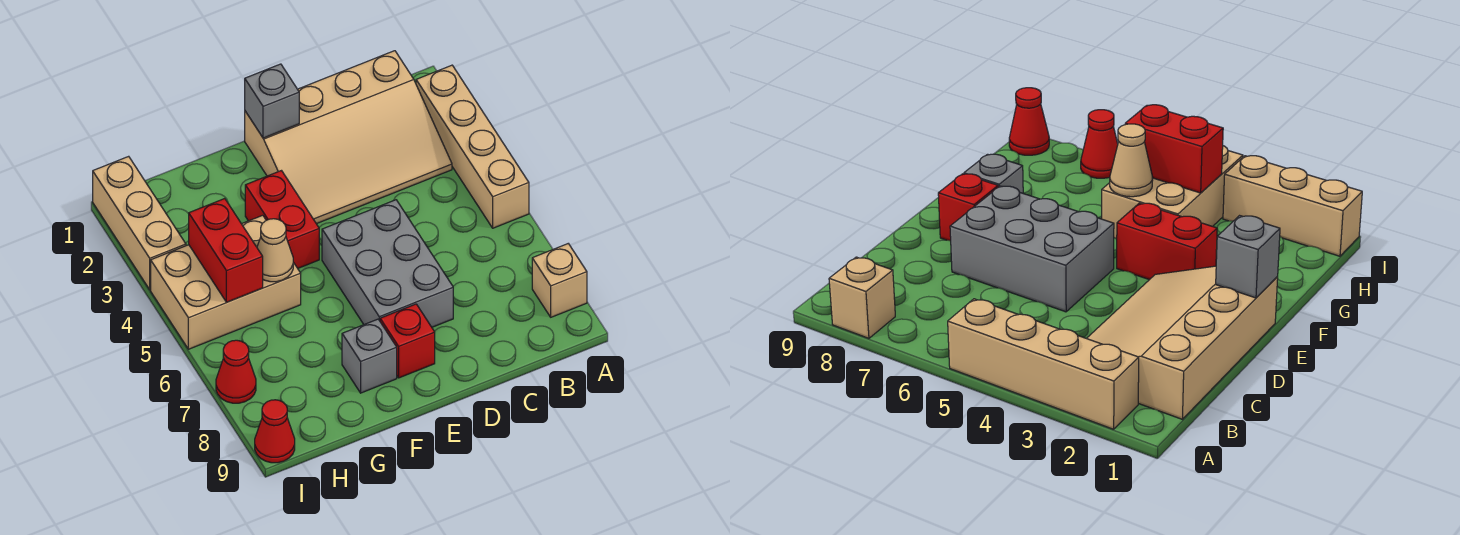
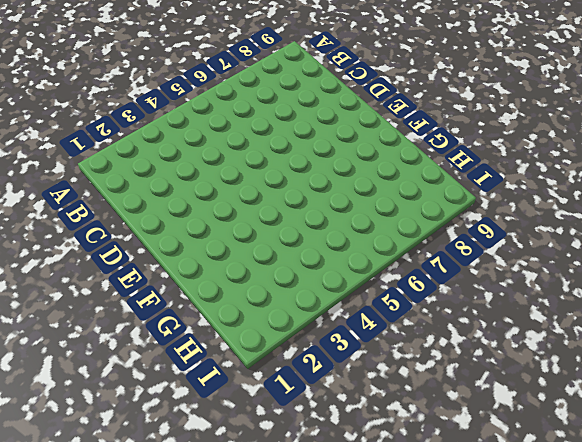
none -> tan brick A2:A5 level 1
none -> tan brick A8 level 1
none -> tan slope B1:E3 level 1 top 1

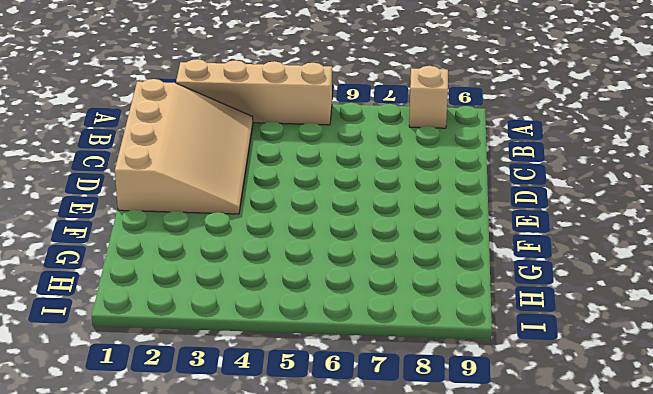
none -> grey brick D5:E7 level 1
none -> red brick E8 level 1
none -> red brick F3:F4 level 1

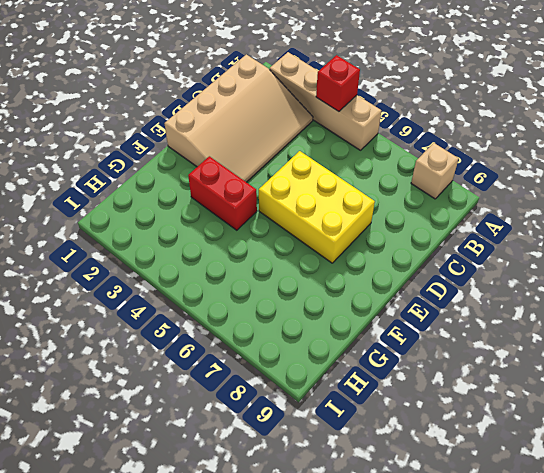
red brick A4 level 2 -> red brick E8 level 1
yellow brick D5:E7 level 1 -> grey brick D5:E7 level 1
none -> grey brick F8 level 1
none -> tan brick G4:I5 level 1
none -> tan brick I1:I3 level 1

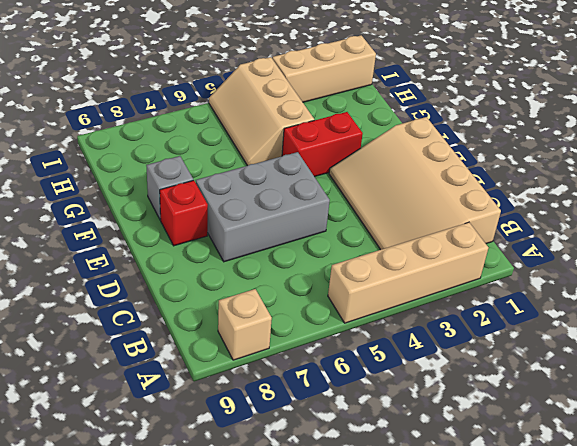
tan slope G4:I5 level 1 top 4 -> tan brick G4:I5 level 1
none -> red cone I7 level 1
none -> red cone I9 level 1
none -> grey brick E1 level 2

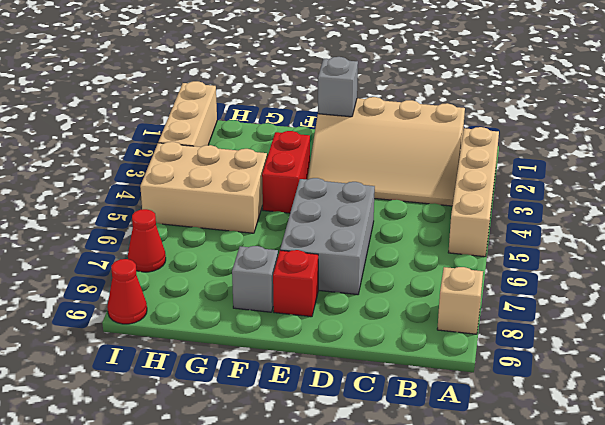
none -> tan cone G5 level 2
none -> red brick H4:H5 level 2

